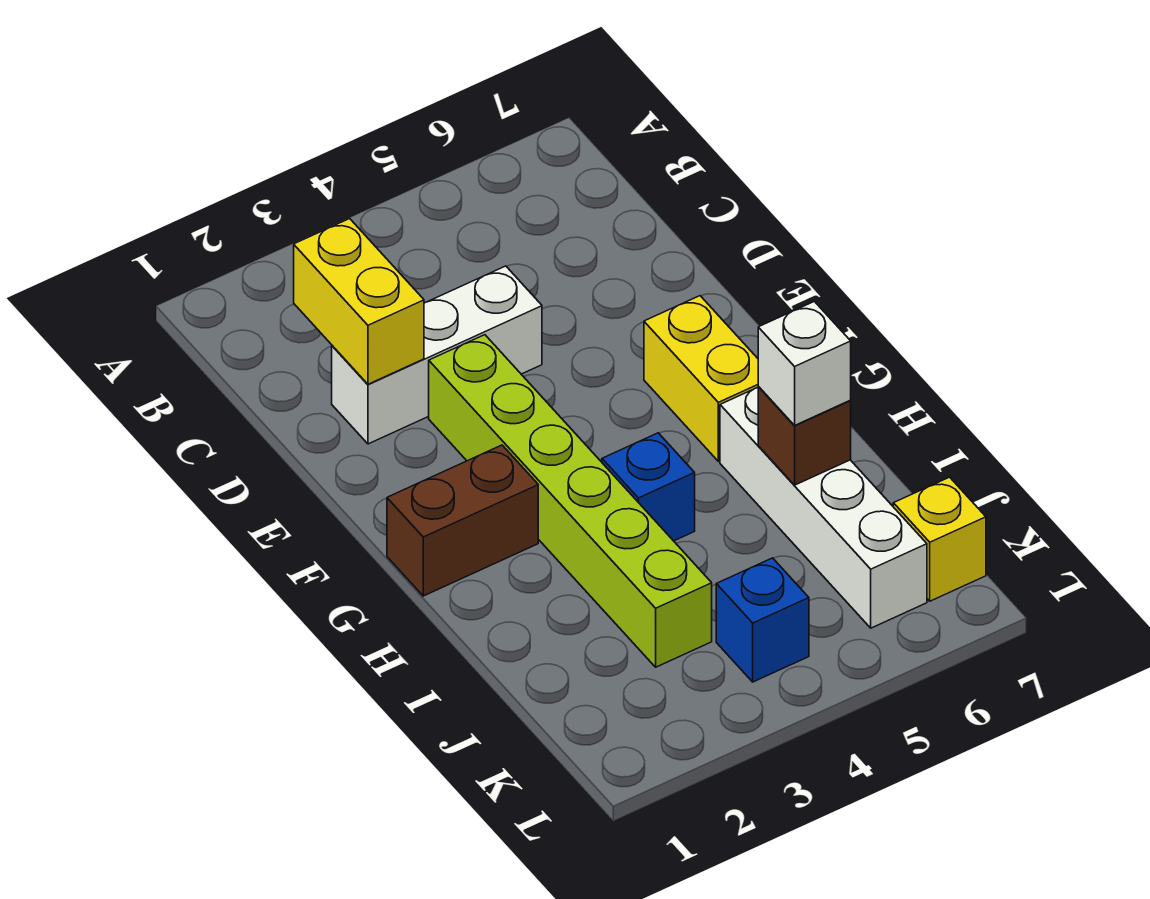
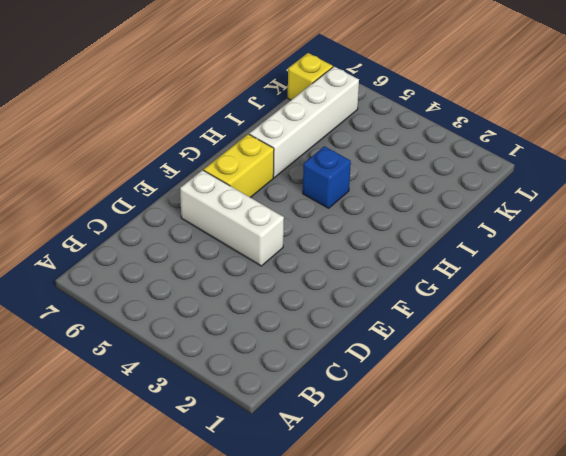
white brick E4:E6 level 1 -> white brick D2:D4 level 1
none -> lime brick E3:J3 level 1
none -> brown brick G1:G2 level 1

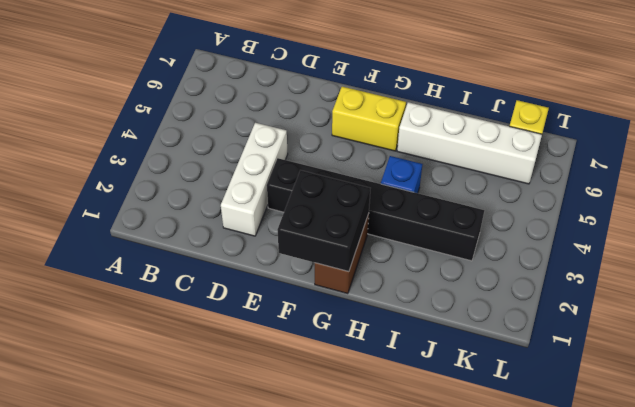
black brick E3:J3 level 1 -> lime brick E3:J3 level 1
black brick F1:G2 level 2 -> none
none -> blue brick K4 level 1
none -> yellow brick C2:D2 level 2

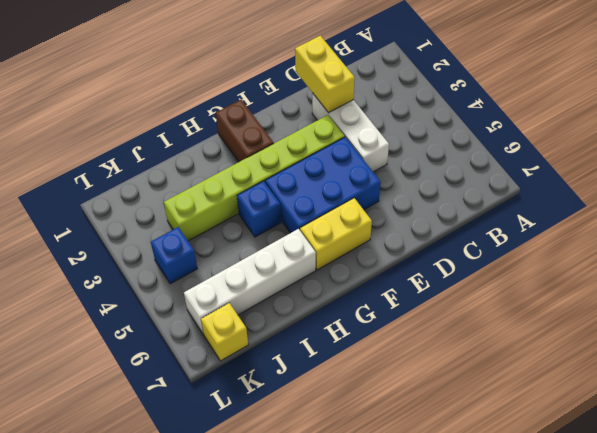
yellow brick D1:D2 level 2 -> yellow brick C2:D2 level 2
blue brick E4:G5 level 1 -> none
none -> brown brick I6 level 2
none -> white brick I6 level 3

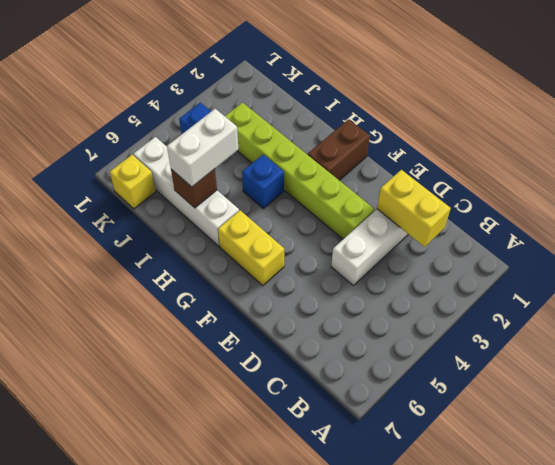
white brick I5:I6 level 3 -> white brick I6 level 3

